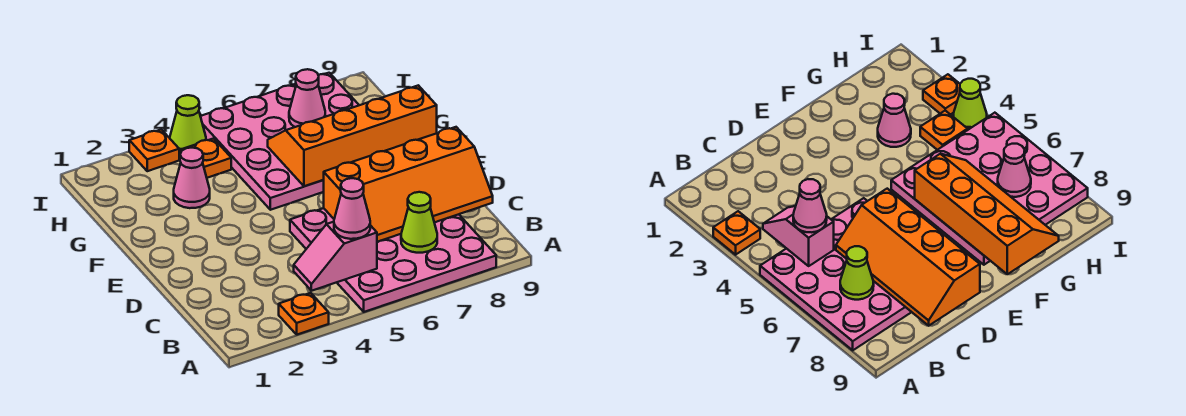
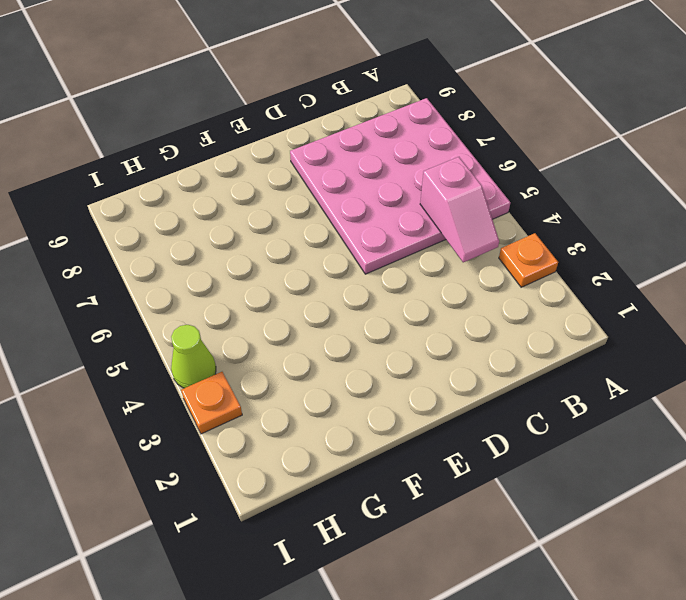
none -> pink plate F5:I8 level 1
none -> pink cone G3 level 1
none -> orange plate H4 level 1

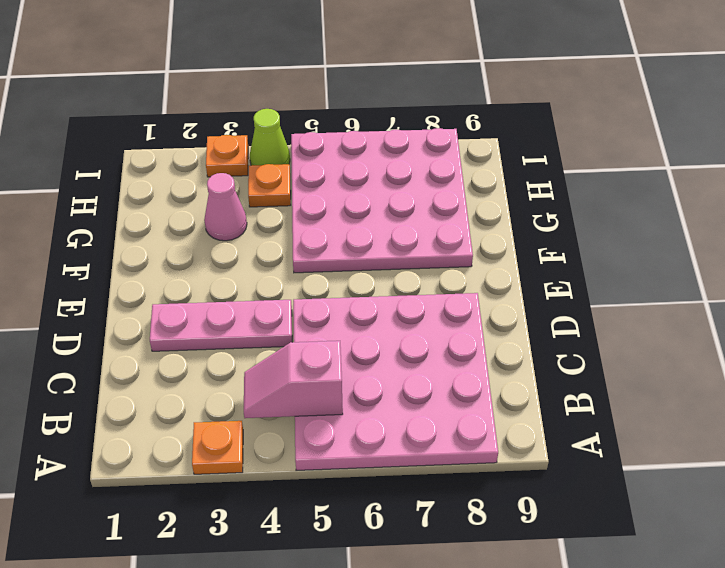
pink plate D2:D4 level 1 -> none
none -> lime cone B7 level 2
none -> orange slope C6:D9 level 2 top D
none -> orange slope F6:G9 level 2 top F

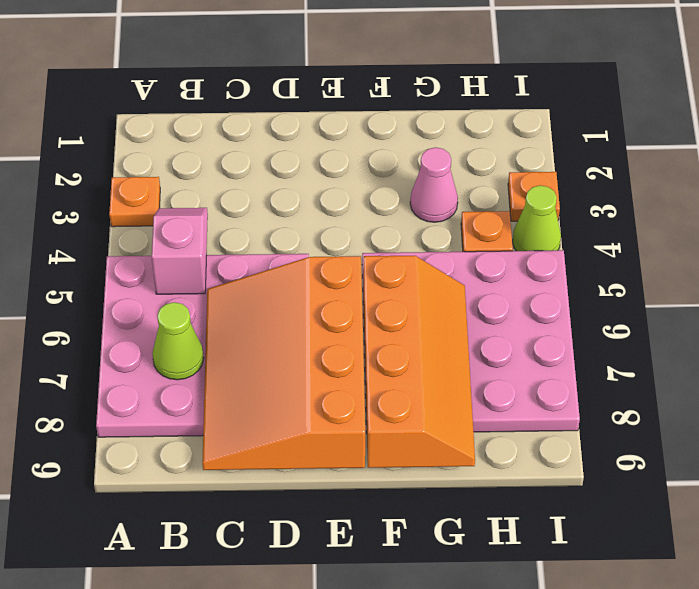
orange slope C6:E9 level 2 top E -> orange slope C6:D9 level 2 top D
none -> pink cone H7 level 2
none -> pink cone B5 level 3

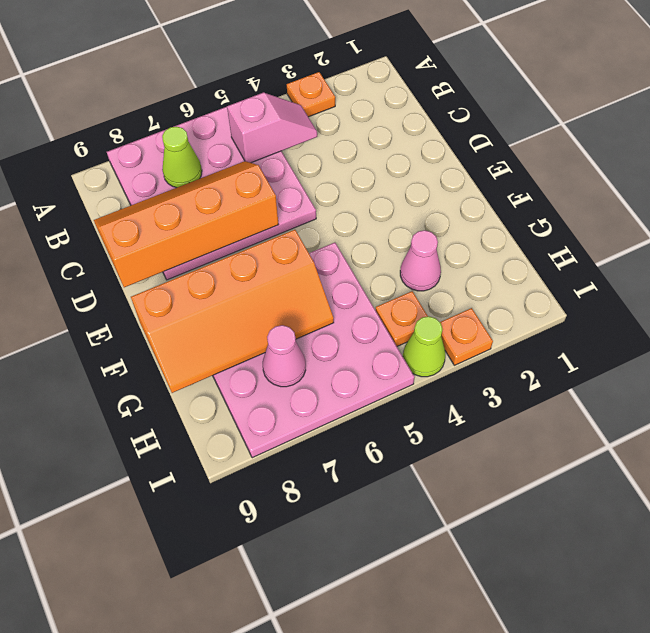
none -> pink cone B5 level 3

